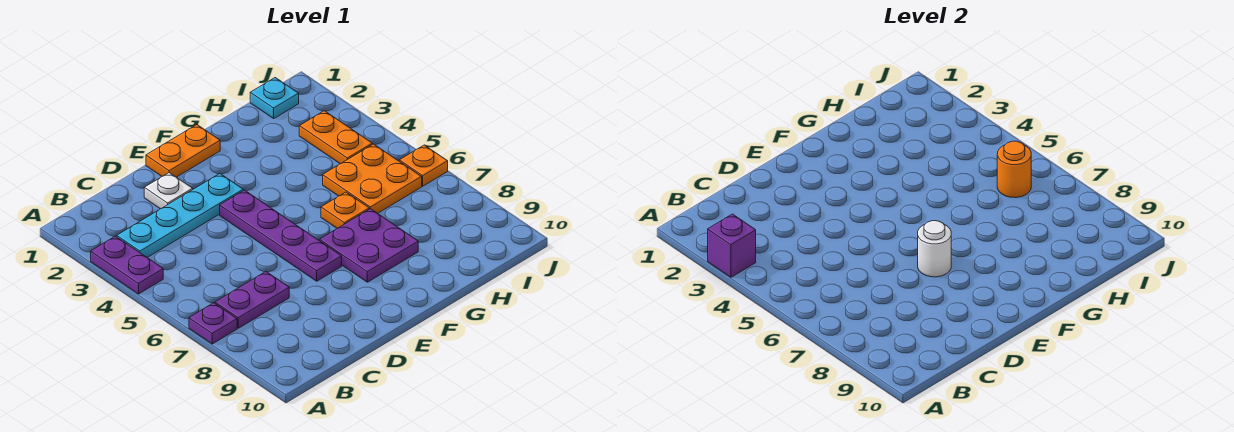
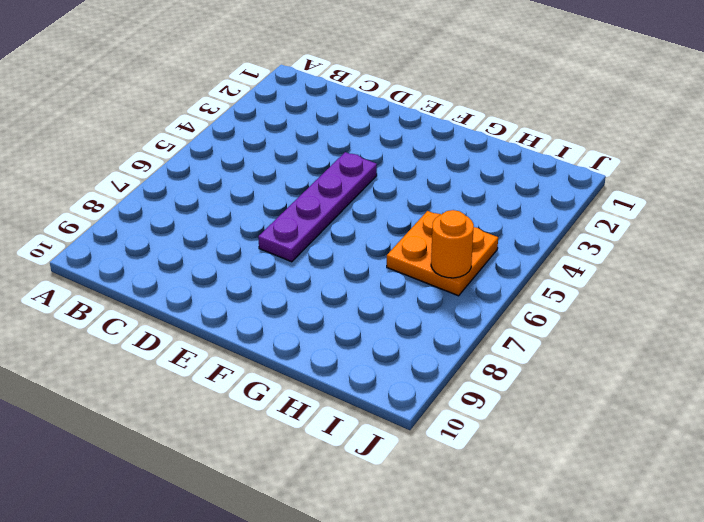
none -> purple plate A3:A4 level 1
none -> purple plate A7 level 1
none -> cyan plate B3:E3 level 1

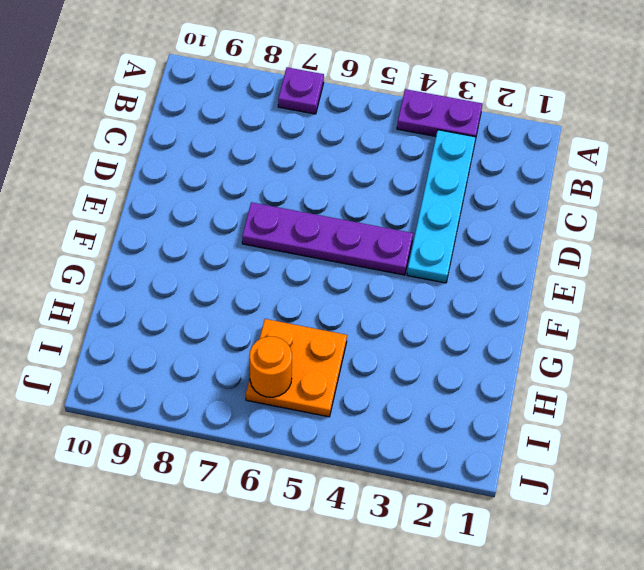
none -> purple plate B7:C7 level 1
none -> white plate D2 level 1
none -> orange plate E1:F1 level 1

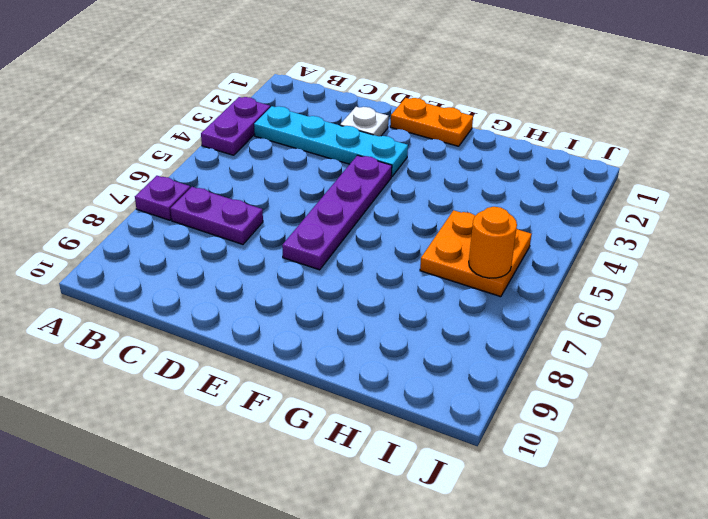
none -> purple plate F7:G8 level 1
none -> orange plate G6 level 1
none -> cyan plate I1 level 1

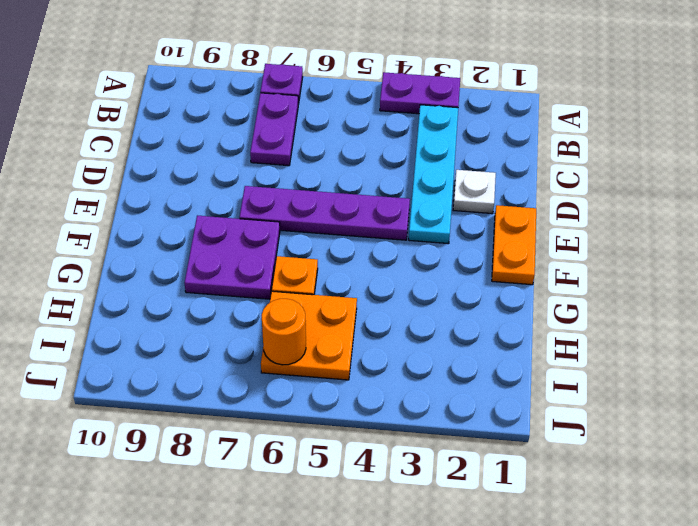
none -> cyan plate I1 level 1
none -> orange plate I3:I4 level 1
none -> orange plate J6 level 1

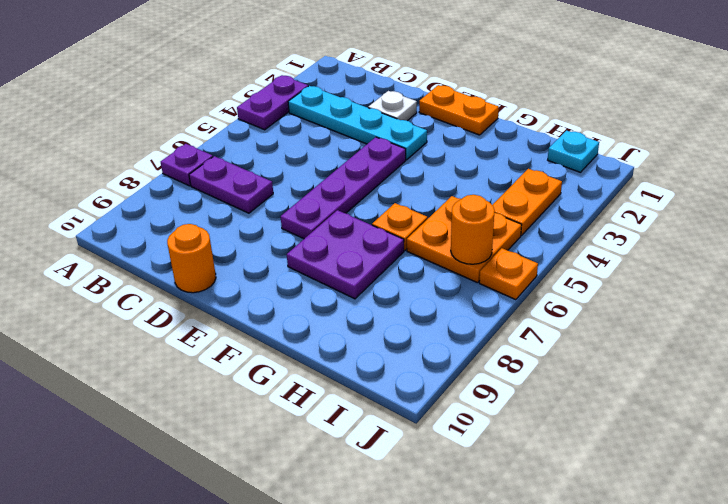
orange round brick D10 level 1 -> none
none -> purple brick A3 level 2
none -> white round brick E7 level 2

